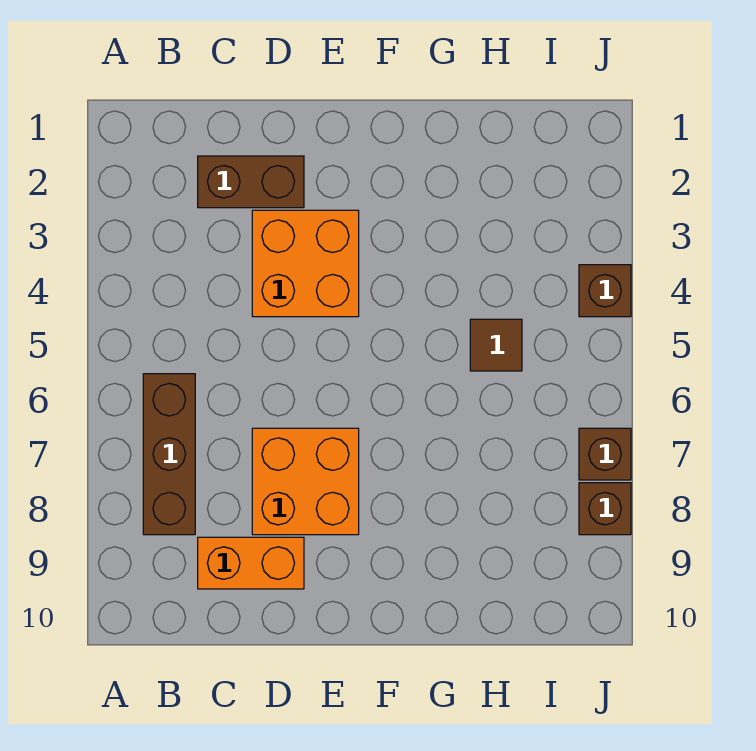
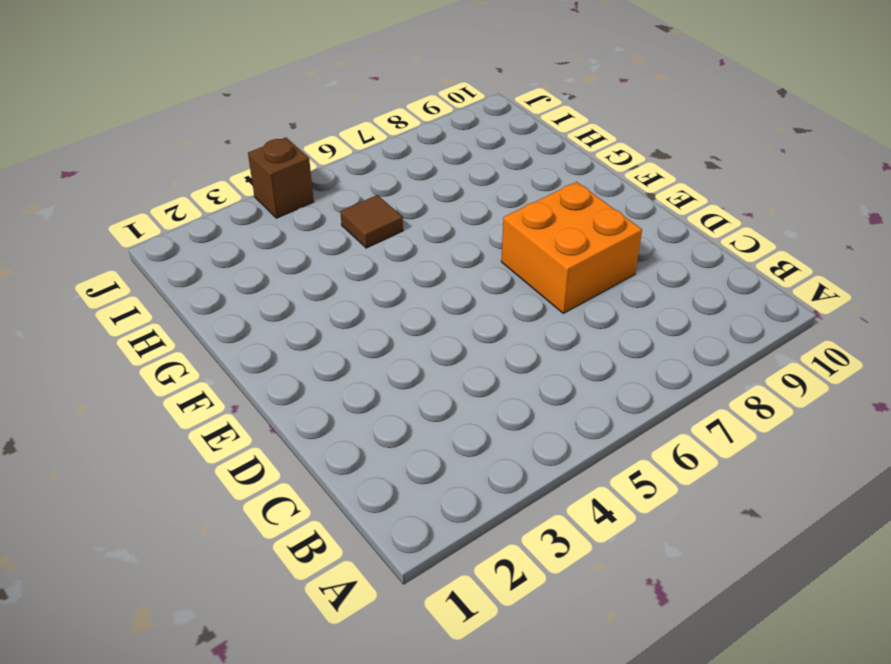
none -> brown brick B6:B8 level 1
none -> brown brick C2:D2 level 1

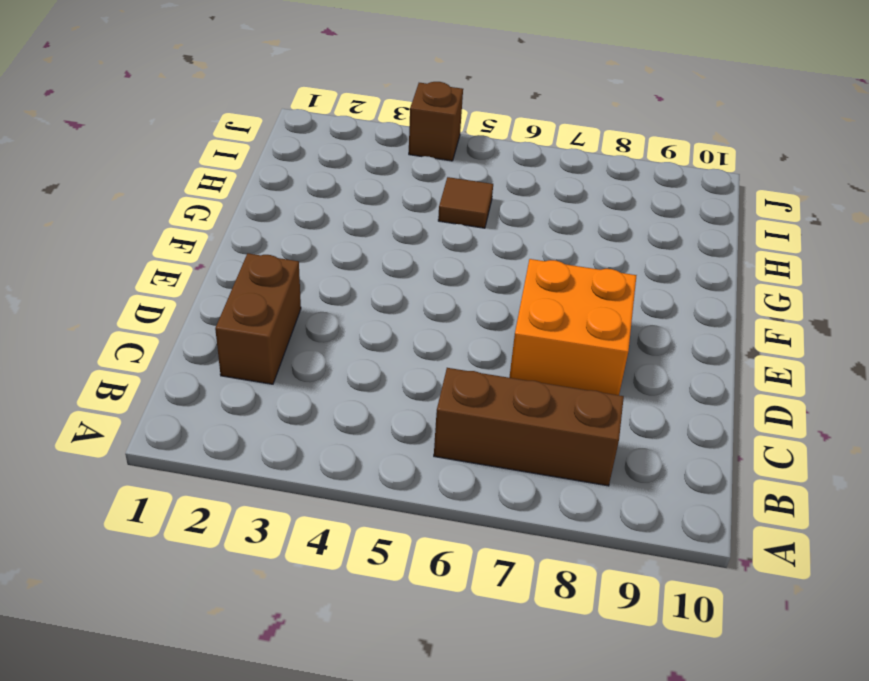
none -> orange brick C9:D9 level 1
none -> orange brick D3:E4 level 1

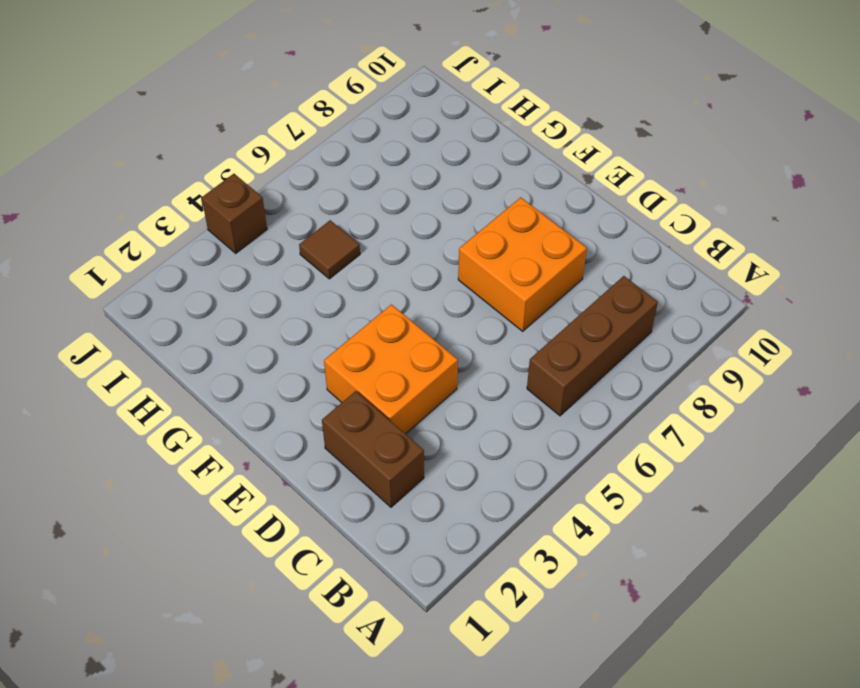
none -> orange brick C9:D9 level 1
none -> brown brick J7 level 1

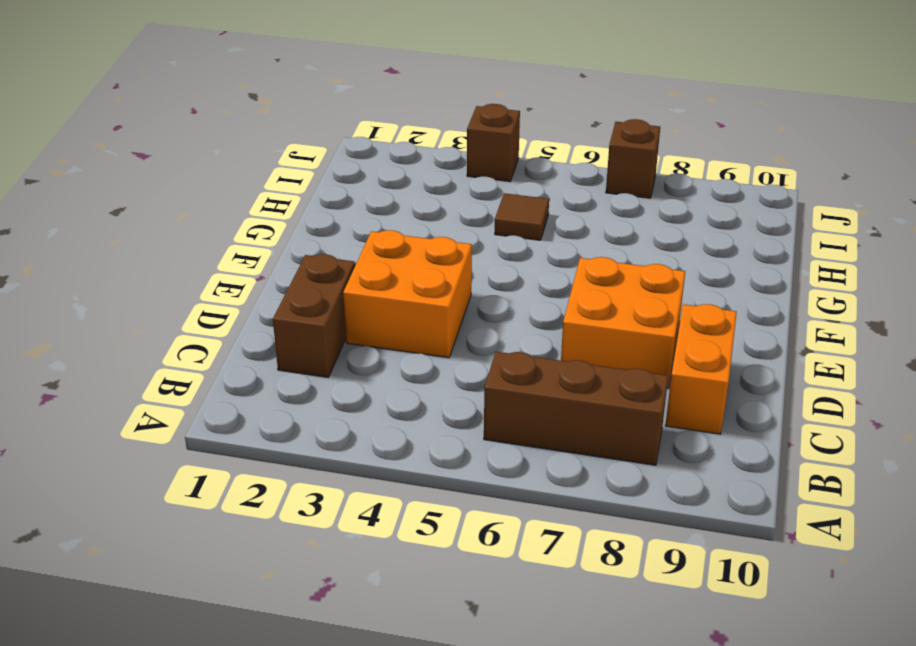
none -> brown brick J8 level 1

